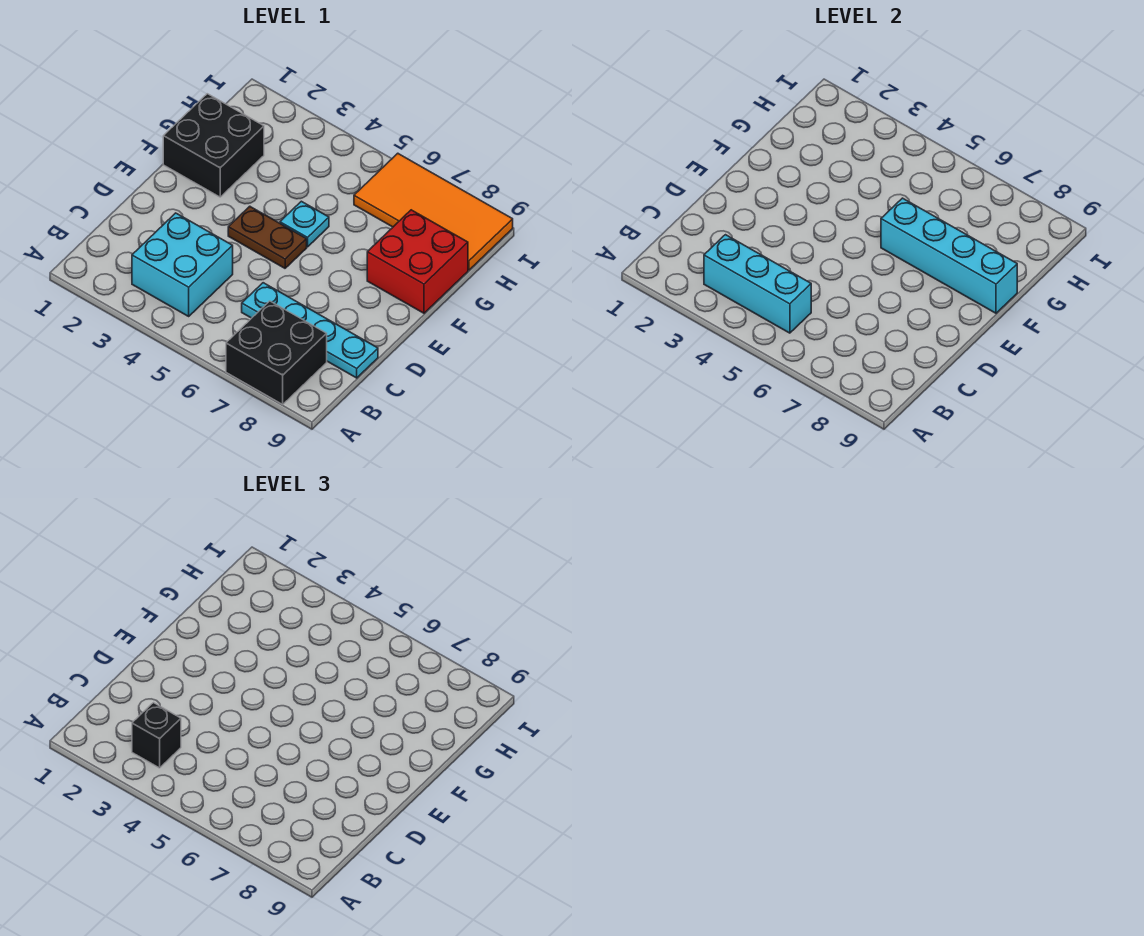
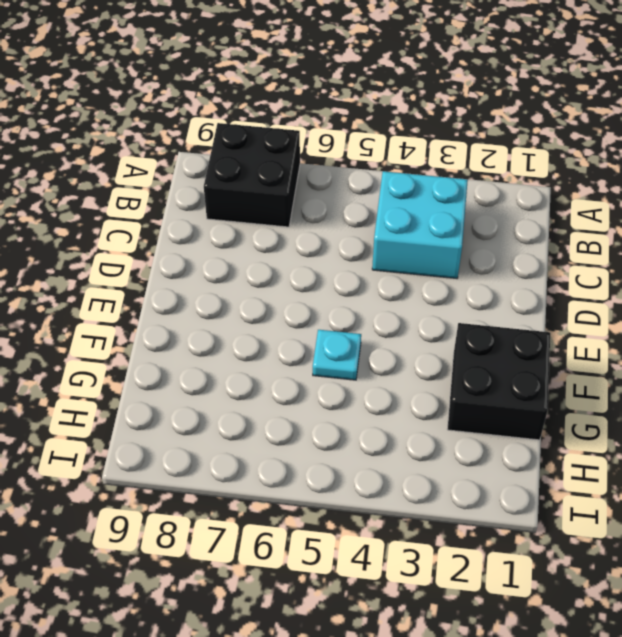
none -> cyan plate C6:C9 level 1
none -> brown plate E4:E5 level 1

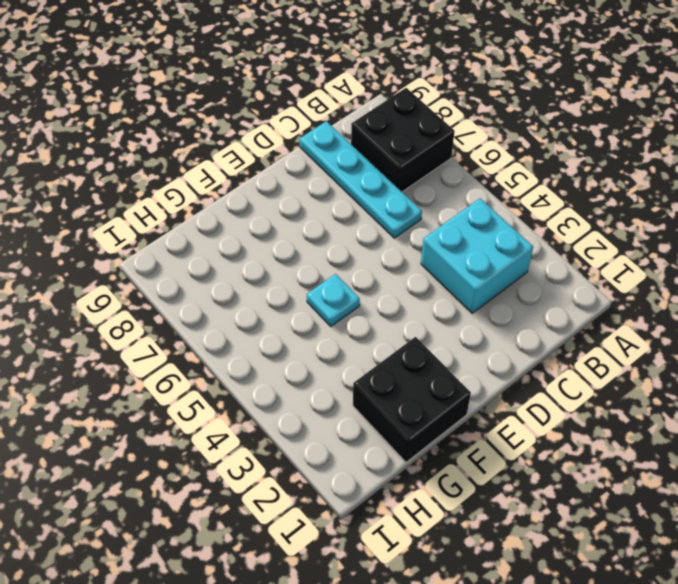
none -> brown plate E4:E5 level 1
none -> red brick F8:G9 level 1

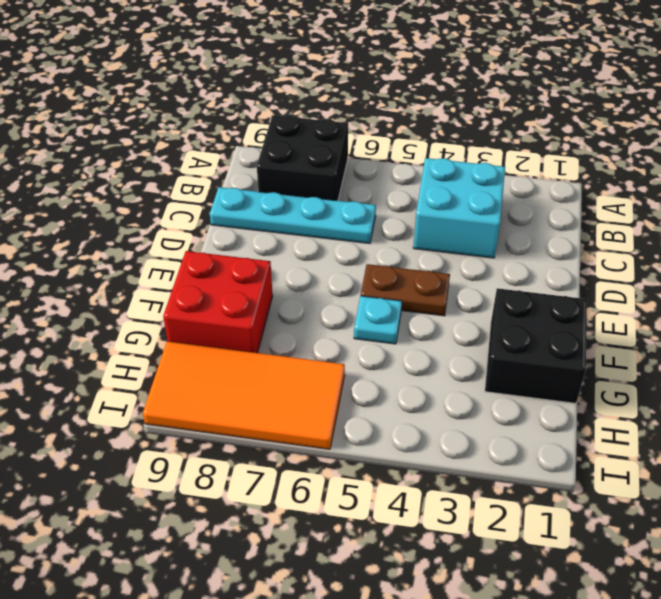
none -> cyan brick B3:B5 level 2
none -> cyan brick F6:F9 level 2

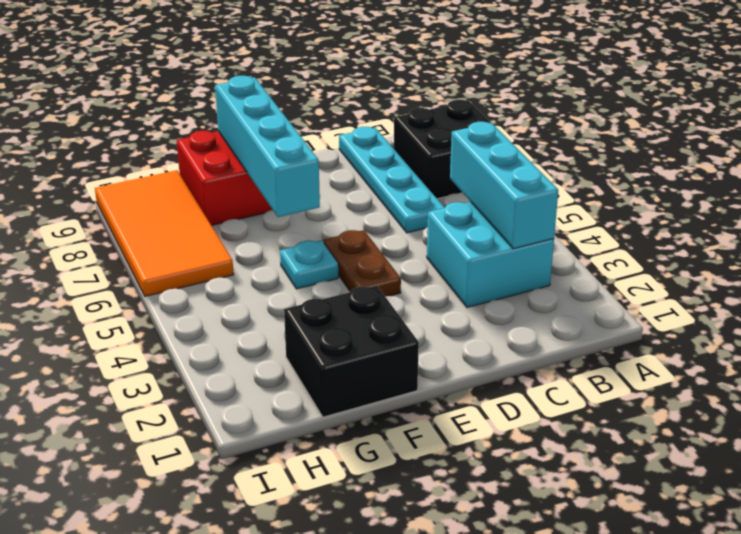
none -> black brick B3 level 3

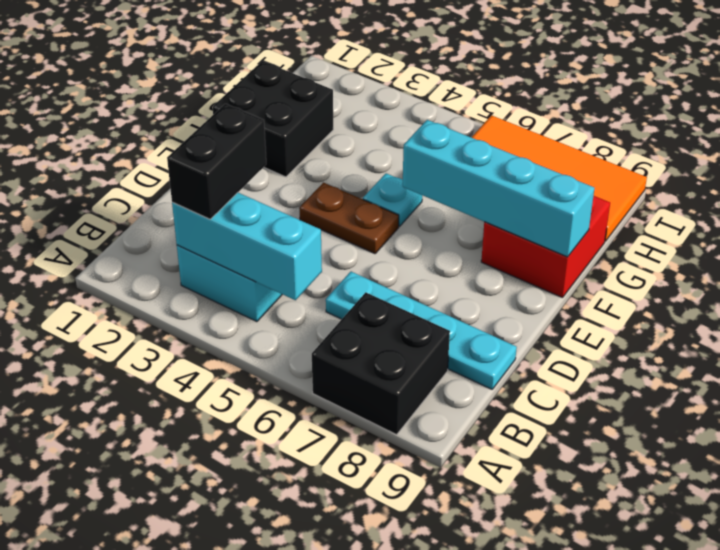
black brick B3:C3 level 3 -> black brick B3 level 3

